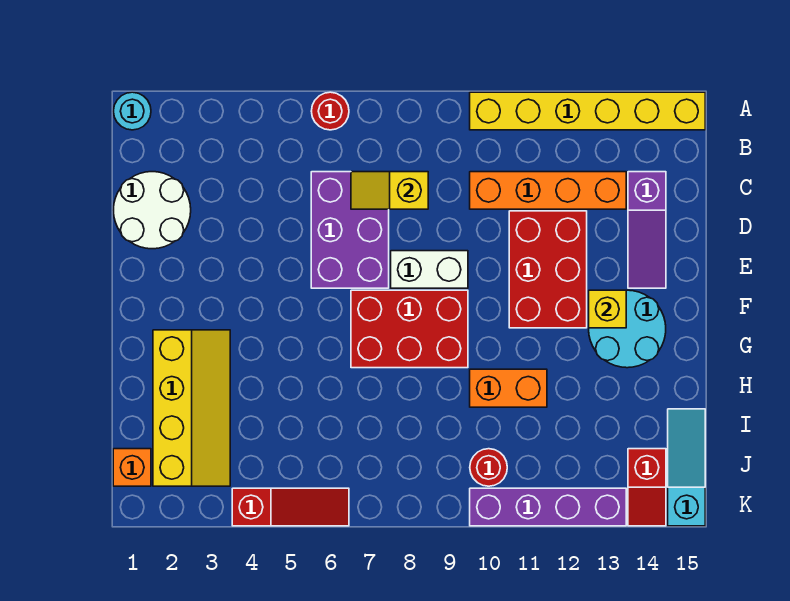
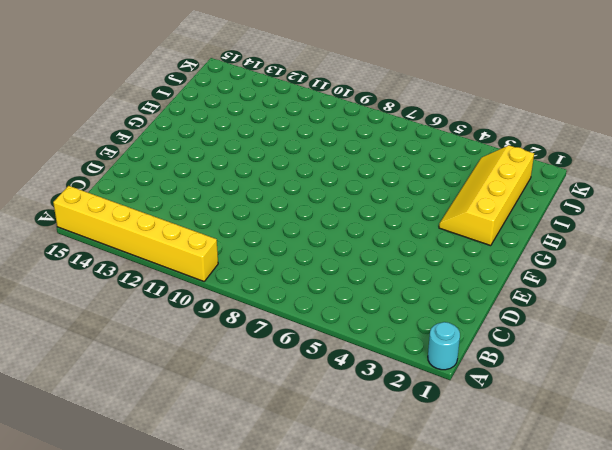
none -> red round brick A6 level 1
none -> white round brick C1:D2 level 1
none -> purple brick C6:E7 level 1

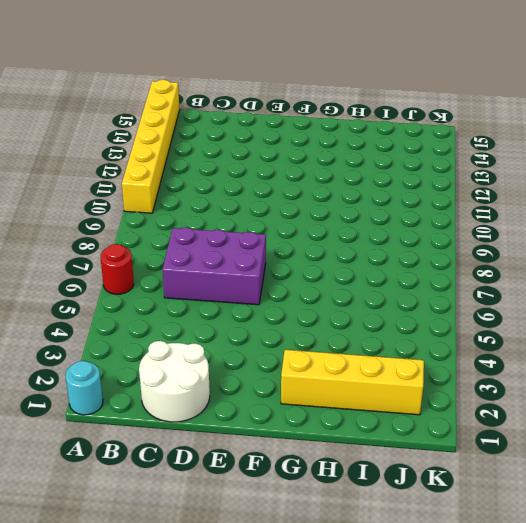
none -> orange brick C10:C13 level 1
none -> purple slope C14:E14 level 1 top C
none -> red brick D11:F12 level 1

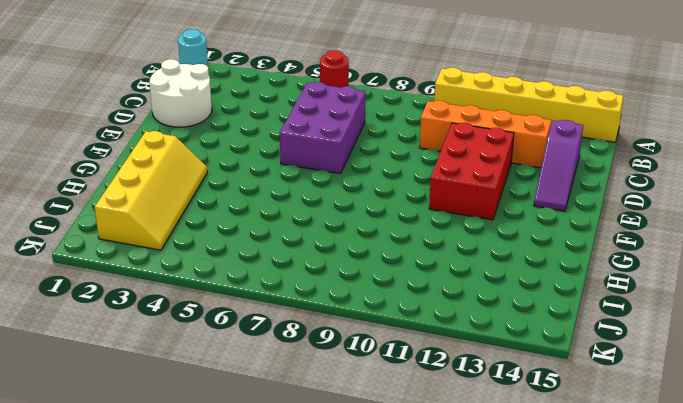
none -> white brick E8:E9 level 1
none -> red brick F7:G9 level 1
none -> cyan round brick F13:G14 level 1

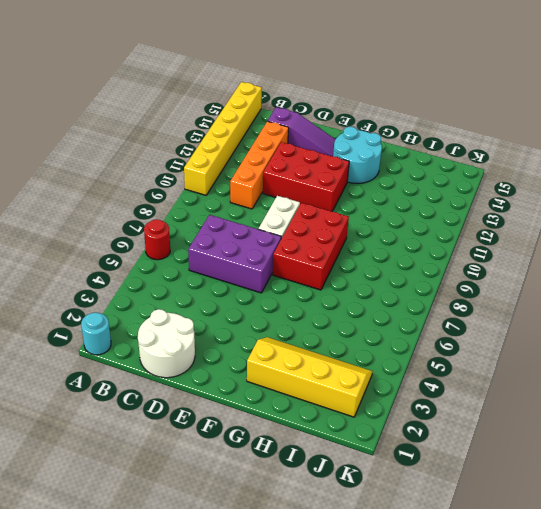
none -> orange brick H10:H11 level 1
none -> cyan slope I15:K15 level 1 top K
none -> orange brick J1 level 1

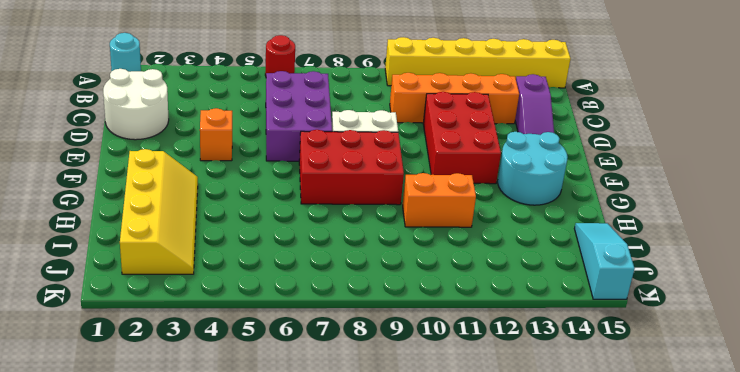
orange brick E4 level 1 -> orange brick J1 level 1
none -> red round brick J10 level 1
none -> red slope J14:K14 level 1 top J
none -> red slope K4:K6 level 1 top 4

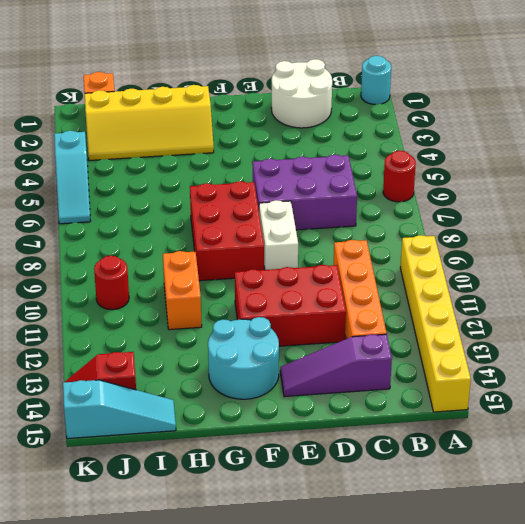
cyan slope K4:K6 level 1 top 4 -> red slope K4:K6 level 1 top 4
none -> purple brick K10:K13 level 1
none -> yellow slope C7:C8 level 2 top 8
none -> yellow brick F13 level 2

